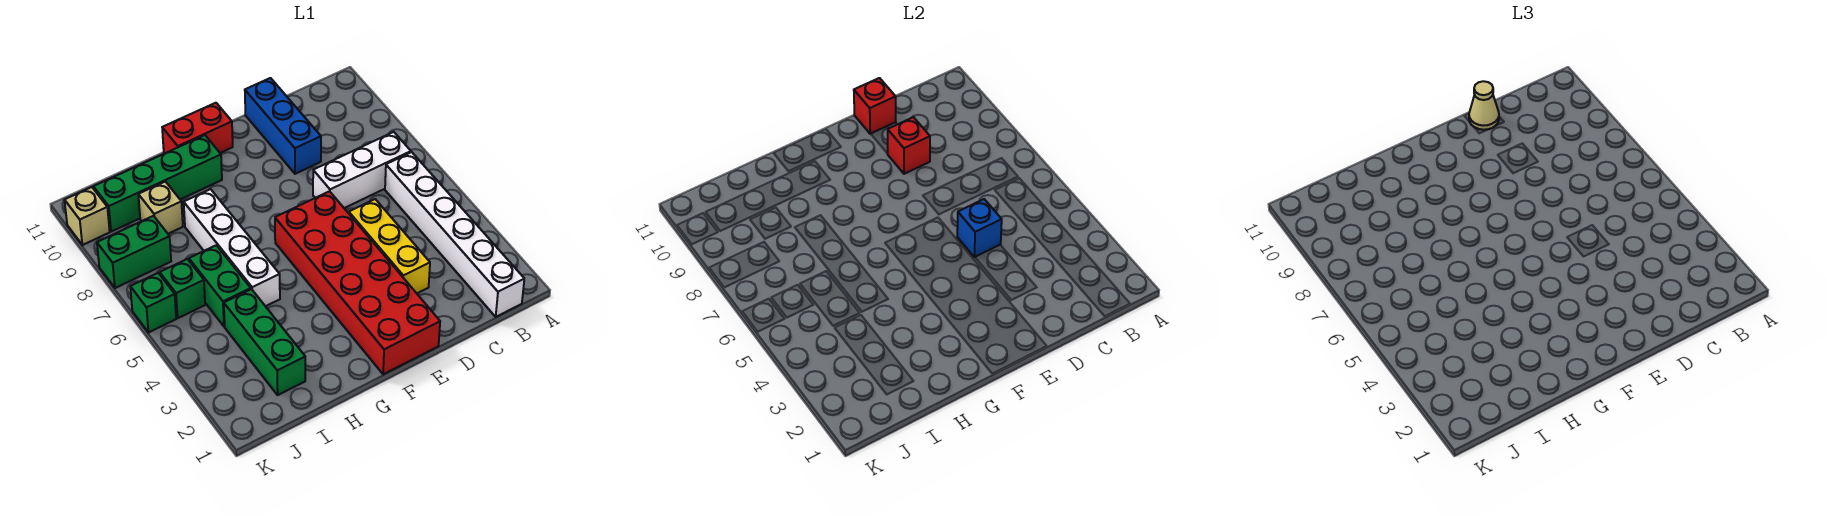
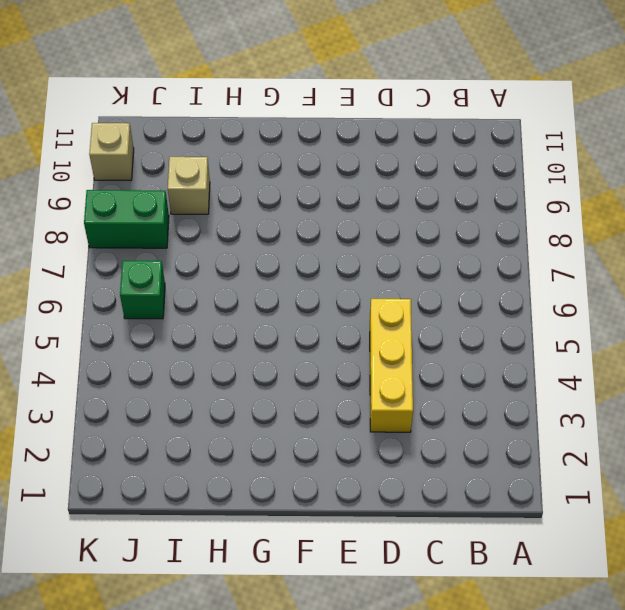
none -> white brick B1:B6 level 1
none -> white brick B7:D7 level 1
none -> blue brick D9:D11 level 1

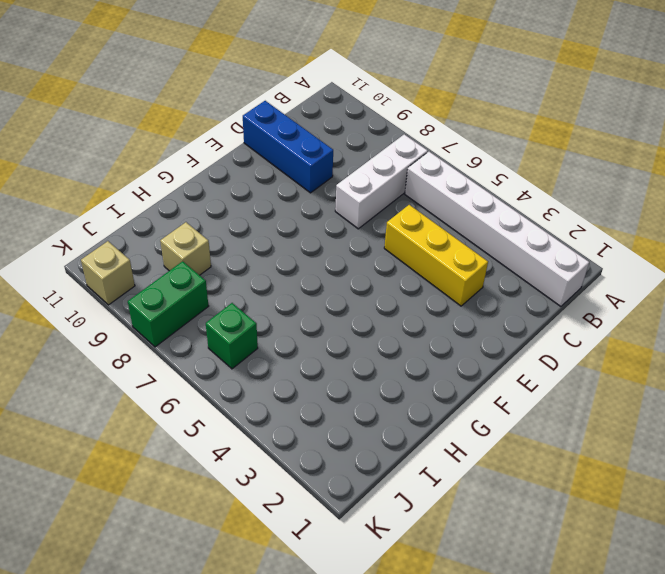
none -> red brick E1:F6 level 1
none -> red brick F11:G11 level 1
none -> green brick G10:J10 level 1

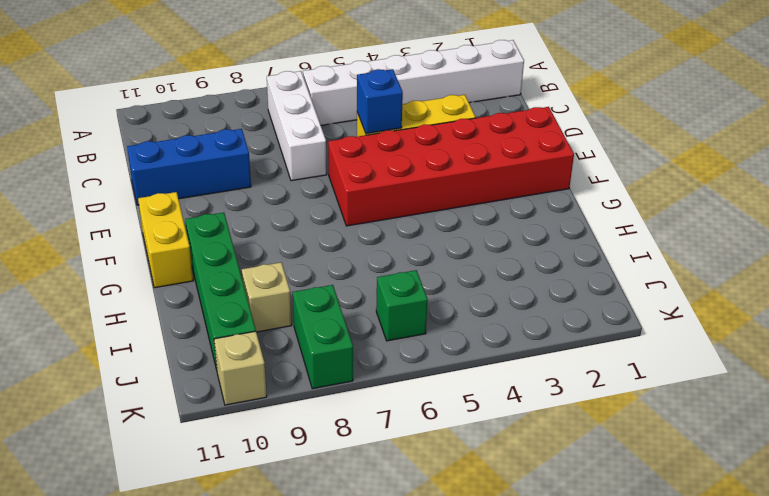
yellow brick F11:G11 level 1 -> red brick F11:G11 level 1
none -> white brick H5:H8 level 1
none -> green brick I2:I4 level 1
none -> green brick I5:I6 level 1

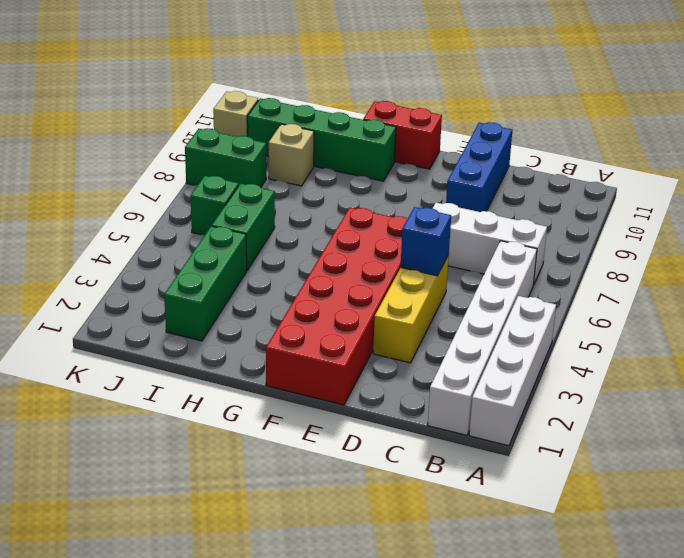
white brick A1:A4 level 1 -> white brick H5:H8 level 1
none -> green brick K6 level 1
none -> red brick D9 level 2
none -> red brick D11 level 2

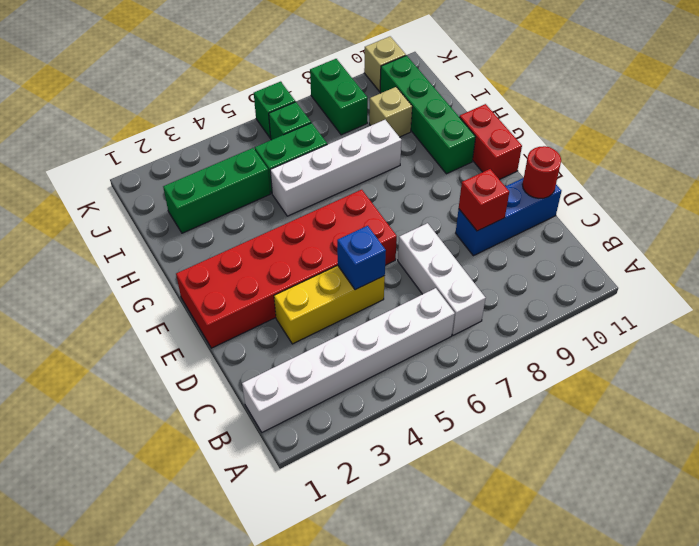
red round brick D11 level 2 -> red brick D11 level 2
none -> tan cone D11 level 3

